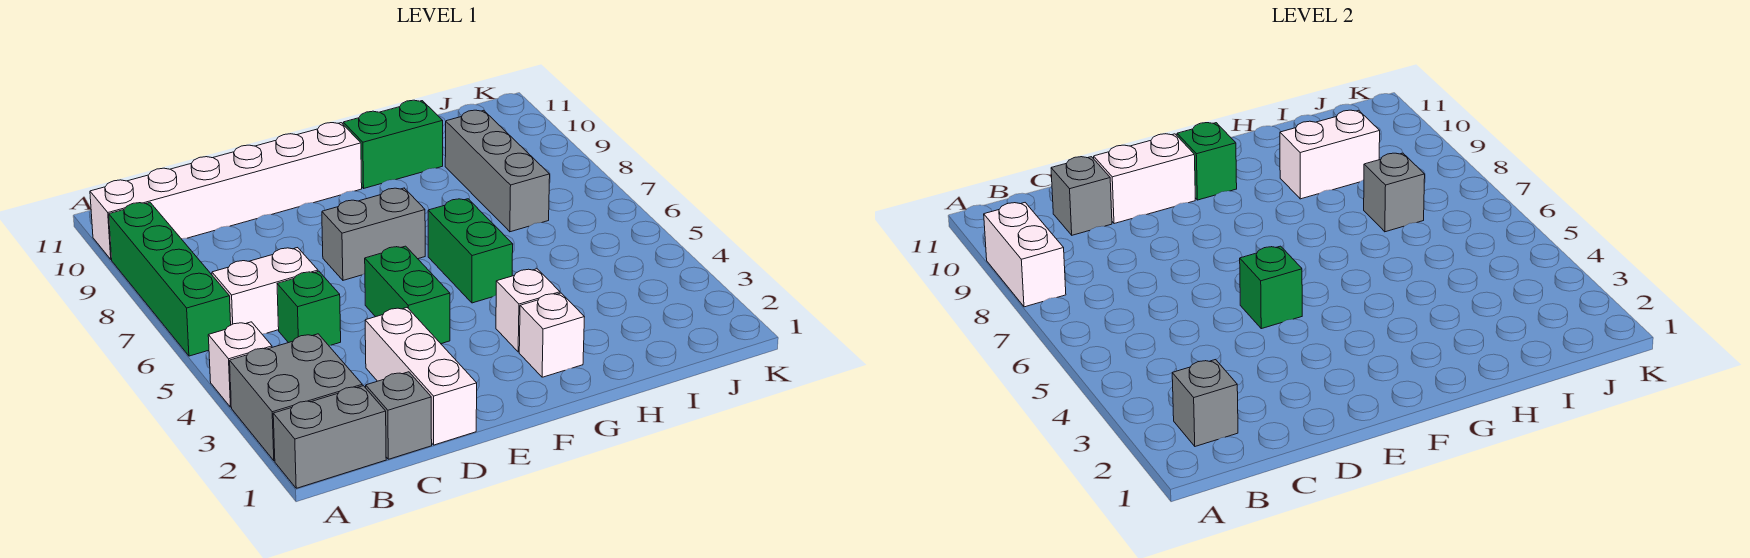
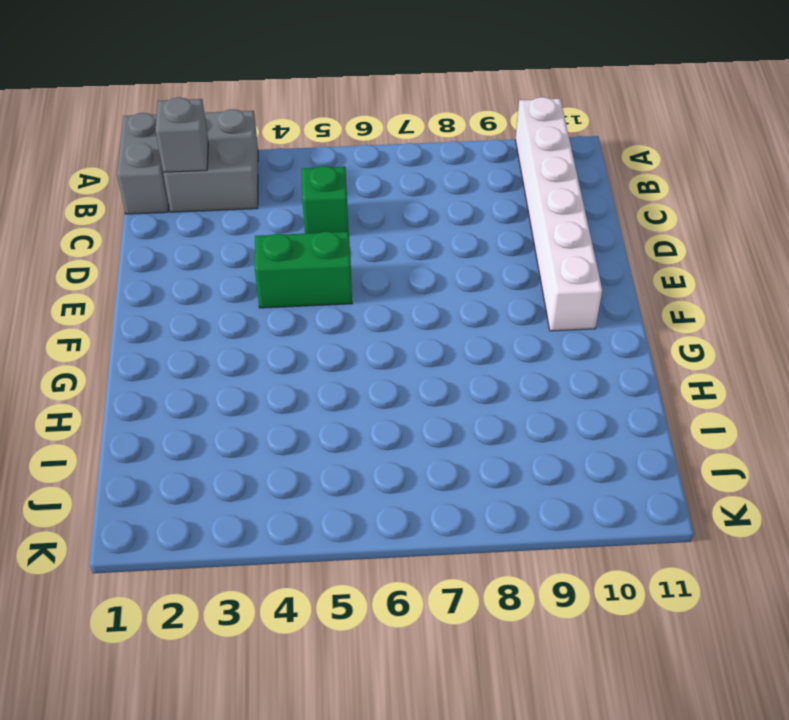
none -> white brick A4 level 1
none -> green brick A6:A9 level 1
none -> white brick B6:C6 level 1

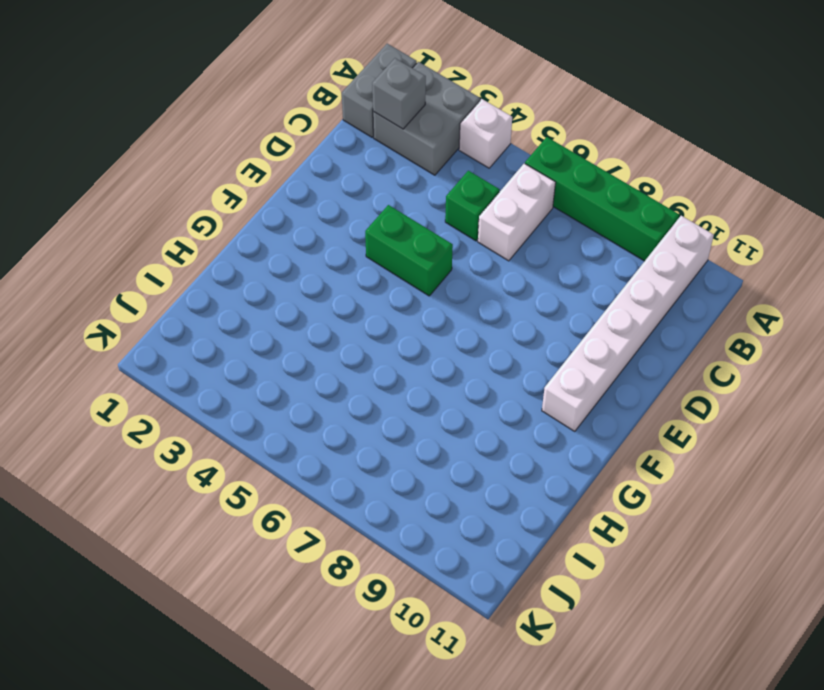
none -> grey brick C1 level 1
none -> white brick D1:D3 level 1
none -> grey brick E7:F7 level 1

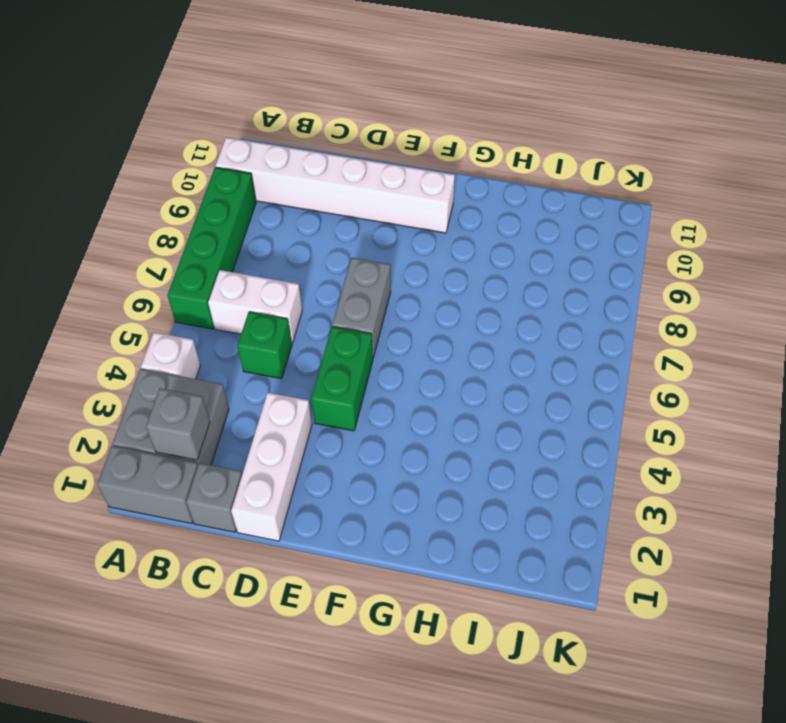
grey brick E6:E7 level 1 -> grey brick E7:F7 level 1
none -> white brick G2 level 1
none -> white brick G3 level 1
none -> green brick G5:G6 level 1

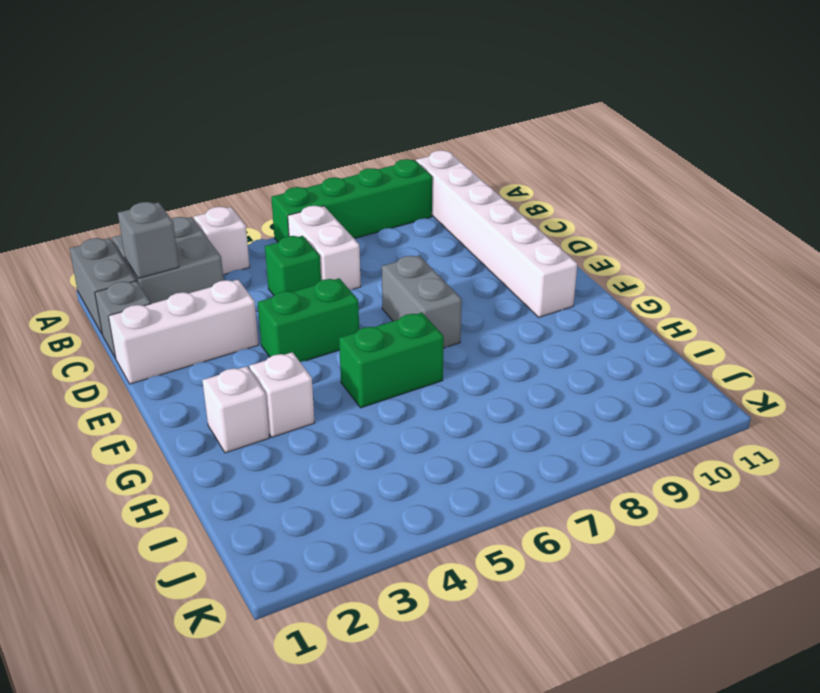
none -> green brick G10:H10 level 1
none -> grey brick I7:I9 level 1
none -> white brick A8:A9 level 2

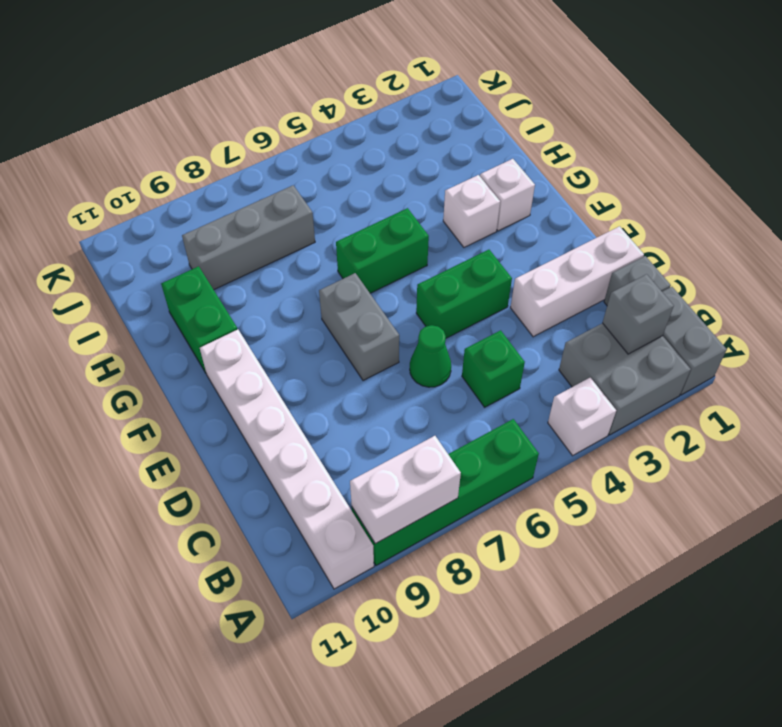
green cone D6 level 1 -> none
none -> white brick B6:C6 level 1
none -> grey brick C10 level 2
none -> white brick D10:E10 level 2

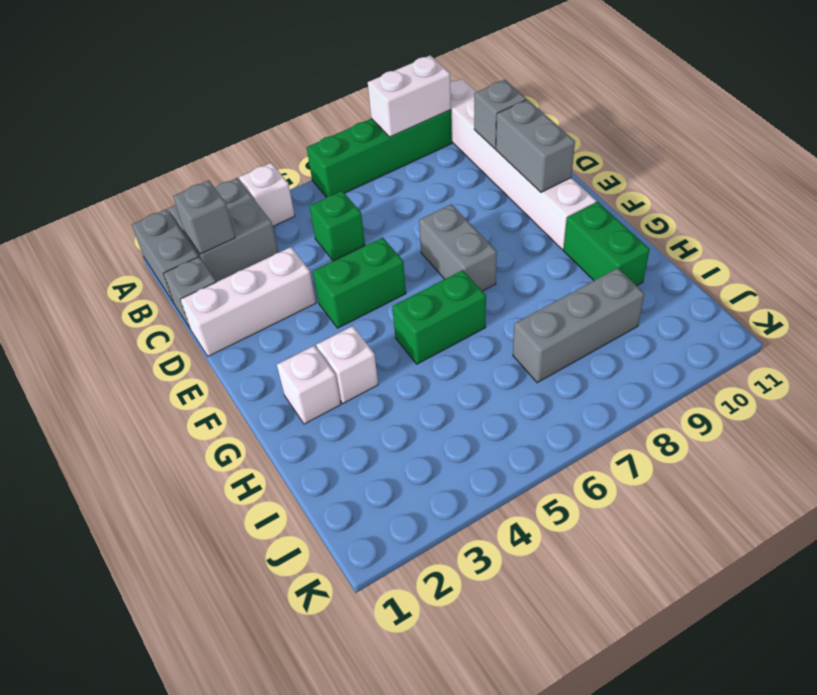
grey brick D10:E10 level 2 -> white brick D10:E10 level 2
none -> white brick B6:C6 level 1
none -> green brick E5 level 2
none -> green brick F10 level 2

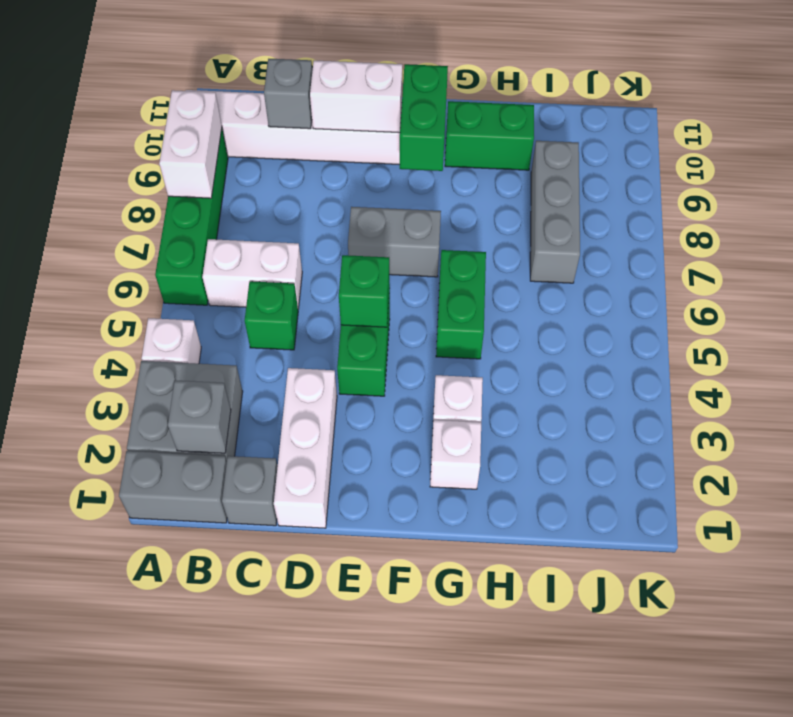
green brick F9:F10 level 2 -> green brick F10 level 2
none -> white brick H9:I9 level 2
none -> grey brick I7 level 2

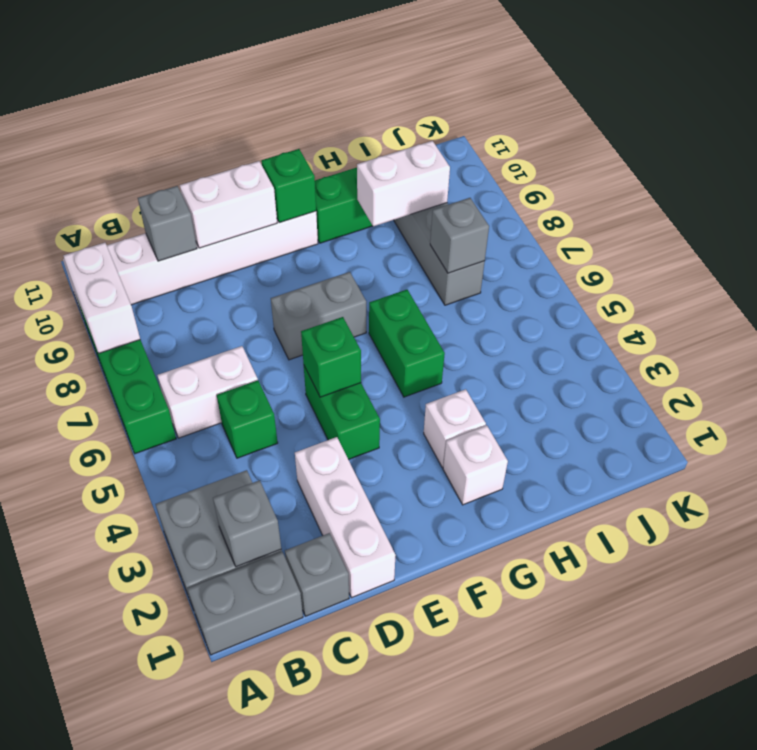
none -> white brick A4 level 1

